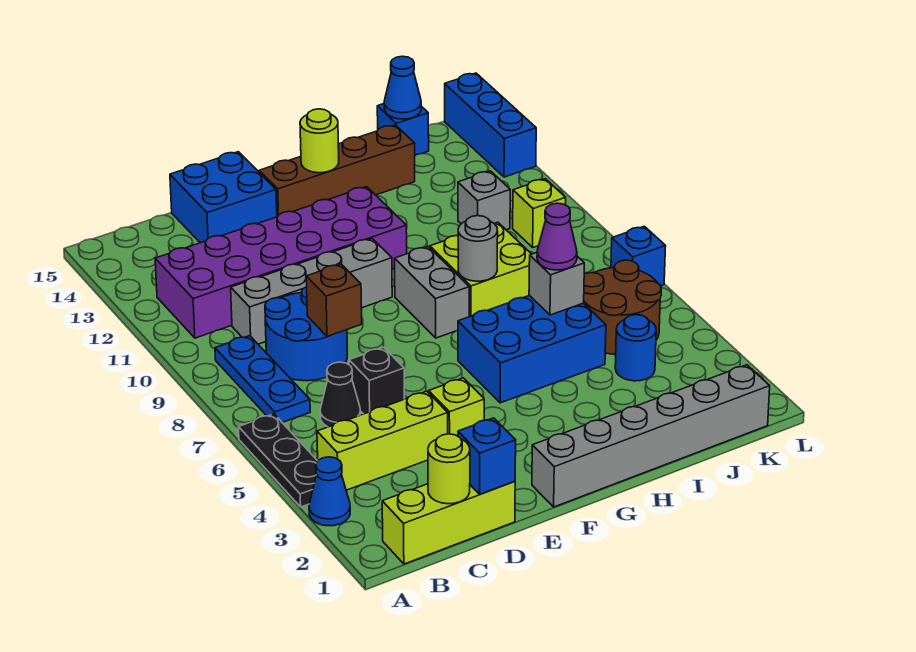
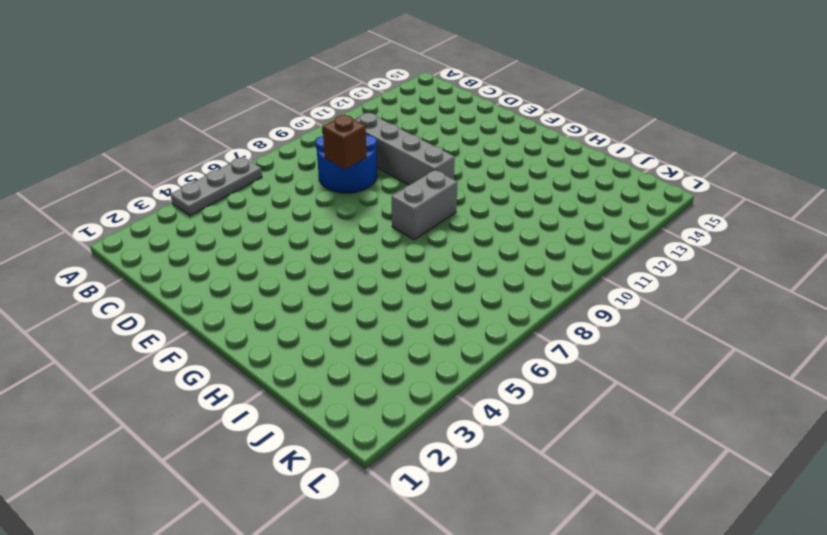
grey plate A4:A6 level 1 -> black plate A4:A6 level 1
none -> blue cone A3 level 1
none -> lime brick B1:D1 level 1
none -> lime brick B4:D4 level 1
none -> blue plate B7:B9 level 1

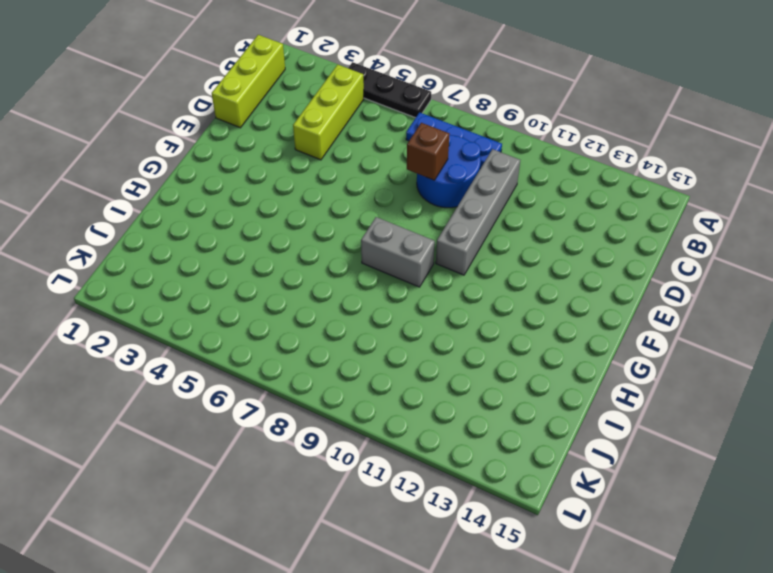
none -> blue cone A3 level 1
none -> purple brick B11:G12 level 1
none -> black cone C6 level 1
none -> black brick D6 level 1

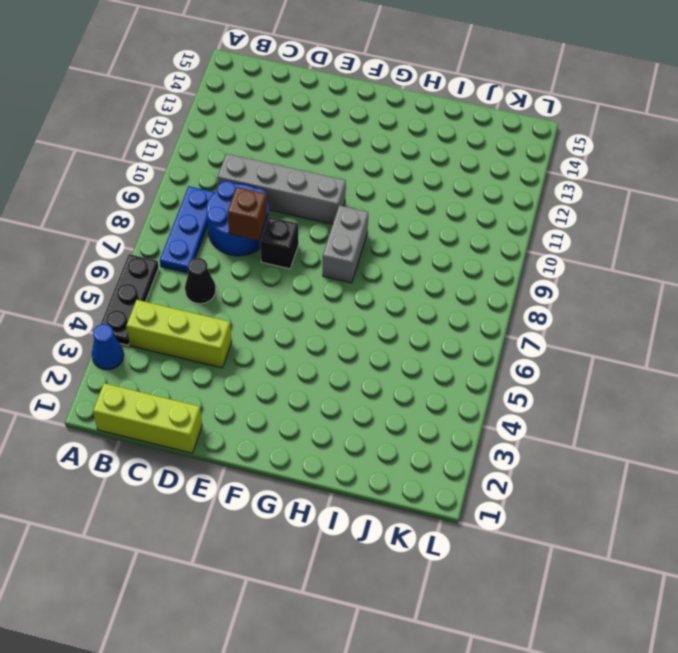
black brick E8 level 1 -> black brick D6 level 1
none -> purple brick B11:G12 level 1
none -> blue brick D14:E15 level 1
none -> lime brick E4 level 1
none -> grey brick F1:K1 level 1

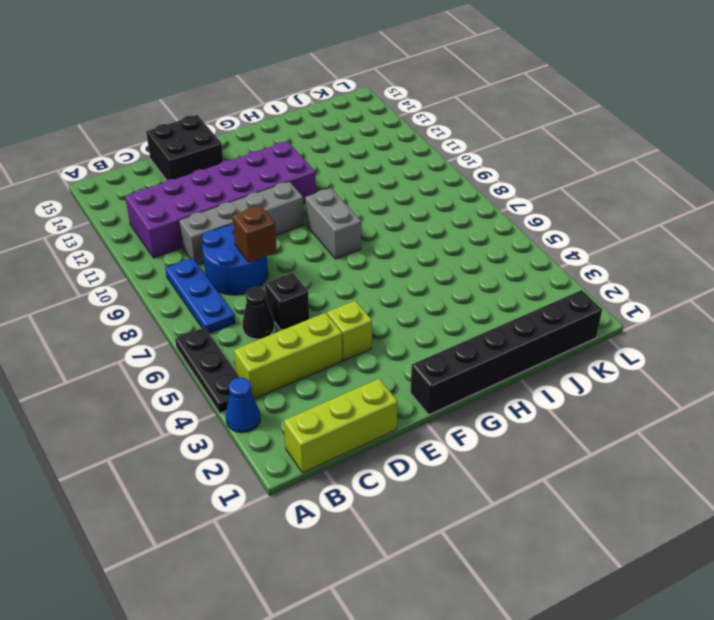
black brick D14:E15 level 1 -> blue brick D14:E15 level 1
black brick F1:K1 level 1 -> grey brick F1:K1 level 1
none -> brown brick F14:I14 level 1
none -> blue brick G5:I6 level 1
none -> lime brick H8:I9 level 1
none -> blue round brick J4 level 1

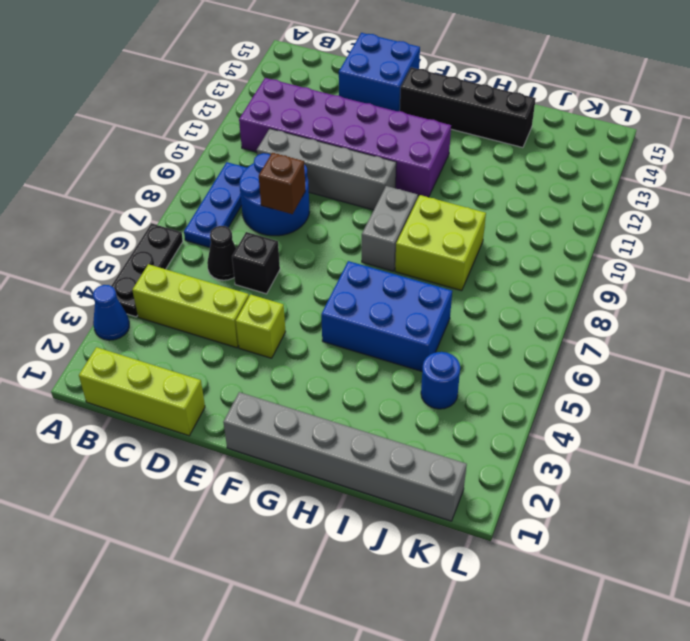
black brick F14:I14 level 1 -> brown brick F14:I14 level 1
none -> brown round brick J5:K6 level 1
none -> grey brick J11 level 1
none -> blue brick J15 level 1
none -> lime brick K10 level 1

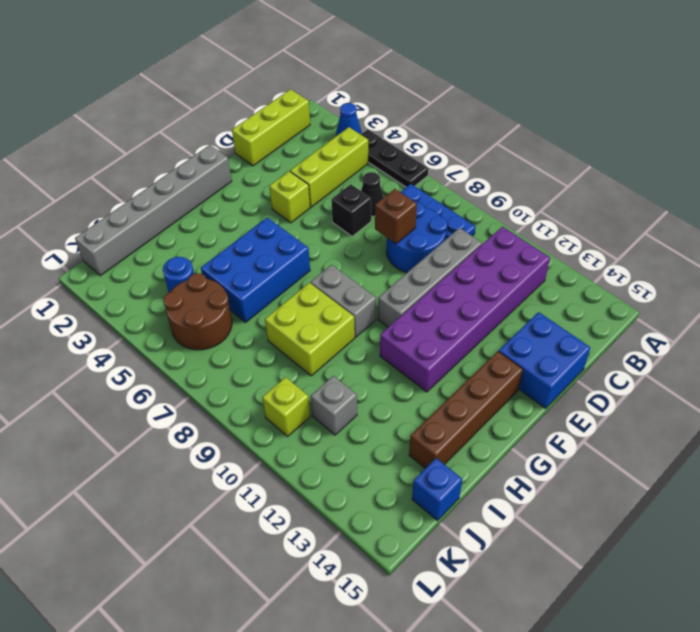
none -> blue brick L7 level 1
none -> blue brick L13:L15 level 1
none -> lime round brick C1 level 2
none -> blue brick D1 level 2

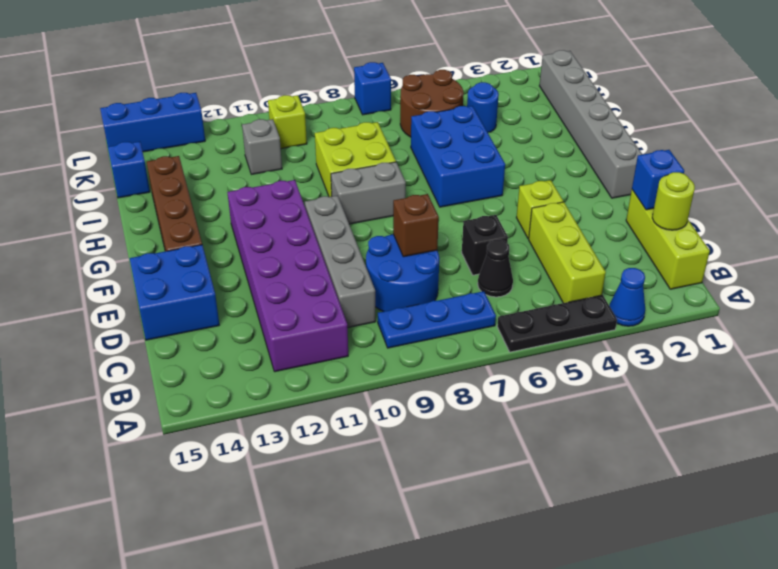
none -> lime round brick G14 level 2
none -> grey round brick H8 level 2
none -> grey brick I6 level 2
none -> blue cone J15 level 2

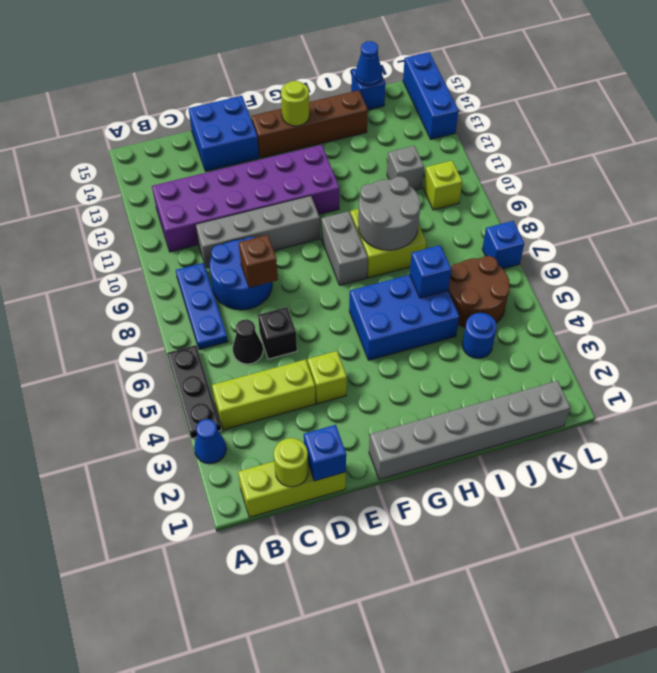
grey round brick H8:I9 level 2 -> grey round brick H8 level 2
blue brick I6 level 2 -> grey brick I6 level 2
none -> purple cone I6 level 3

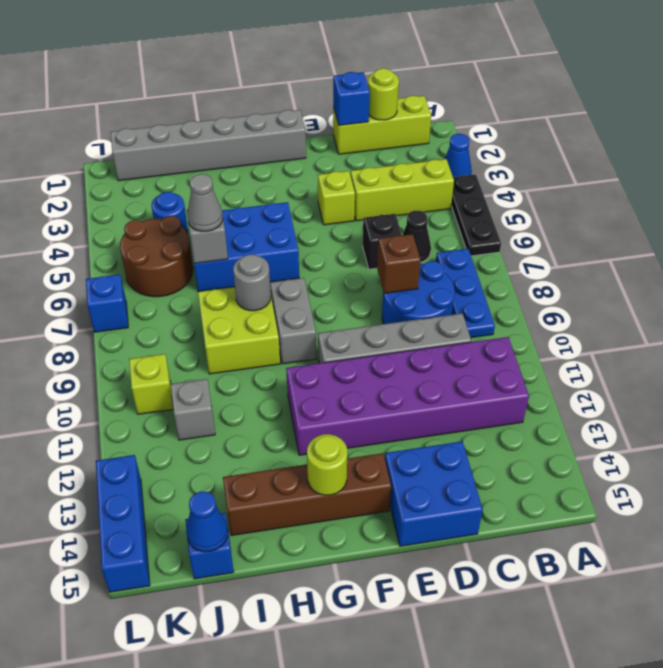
grey cone I6 level 3 -> purple cone I6 level 3

